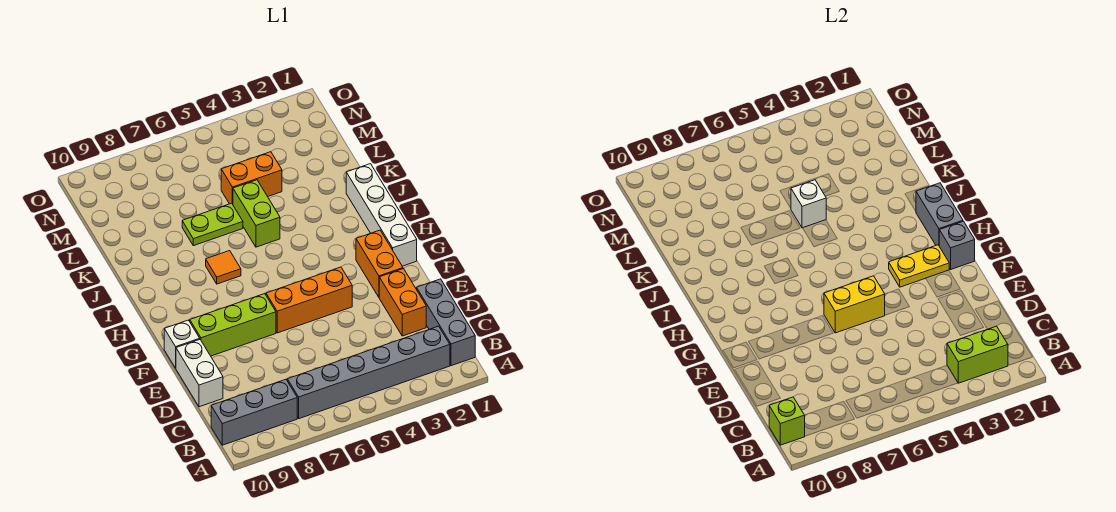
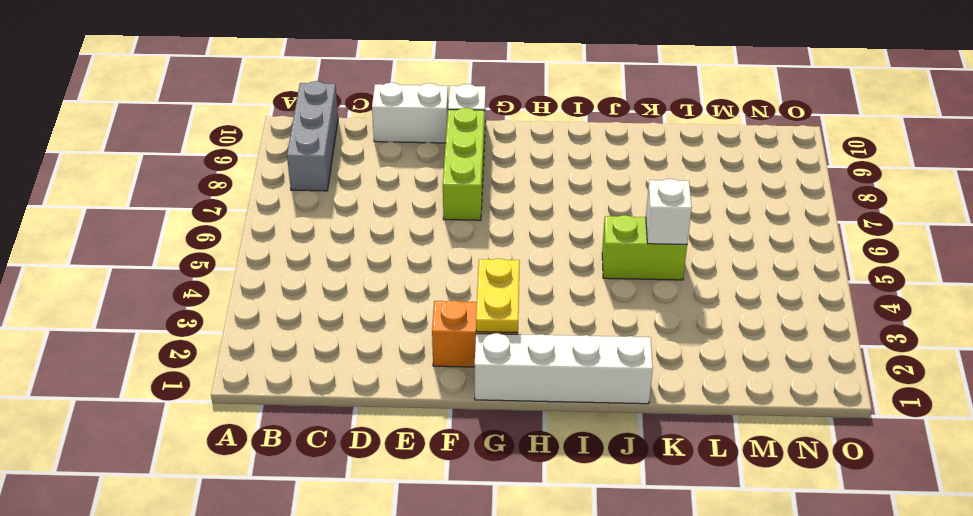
none -> grey brick B1:D1 level 1
none -> grey brick B2:B7 level 1
none -> orange brick D2:E2 level 1

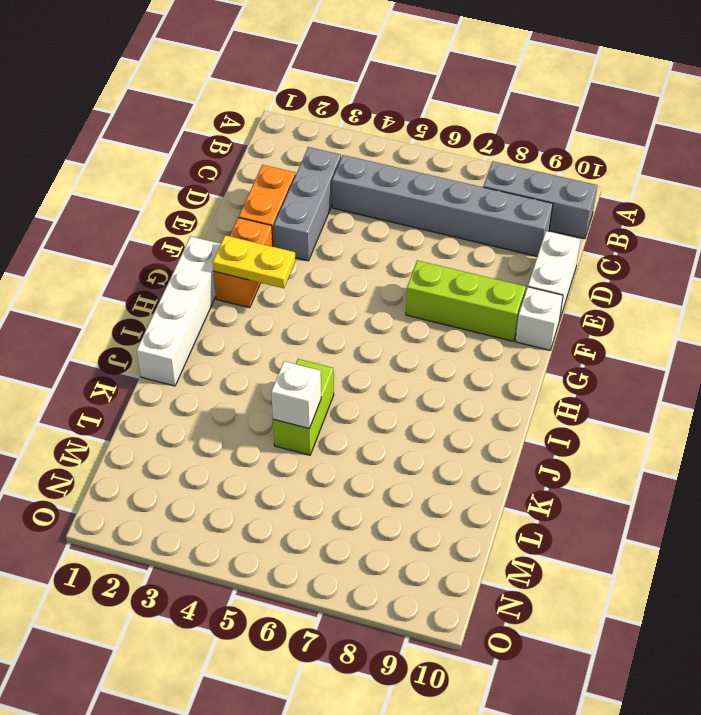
grey brick C3:E3 level 1 -> grey brick B1:D1 level 1
grey brick C4:C9 level 1 -> grey brick B2:B7 level 1
none -> orange brick F4:F6 level 1
none -> orange tile I7 level 1
none -> lime plate K6:K7 level 1

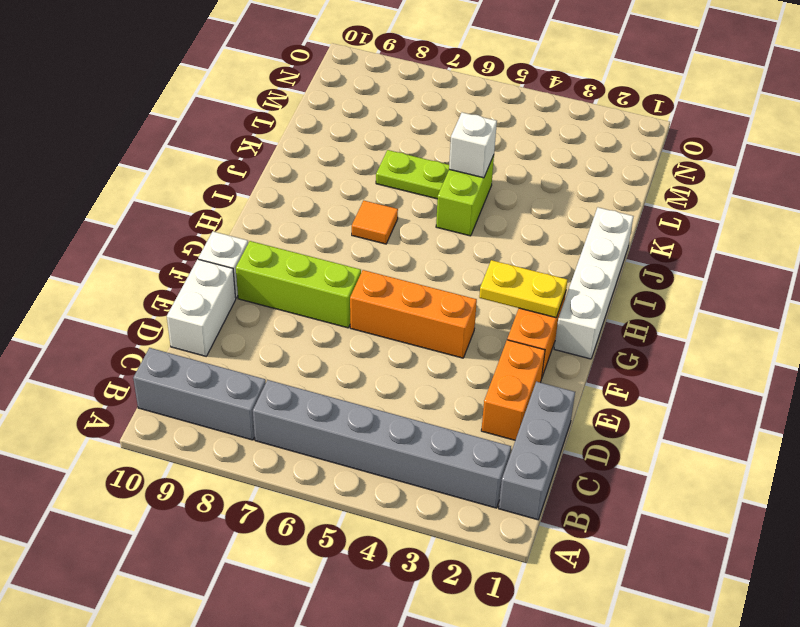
none -> orange brick L4:L5 level 1
none -> lime brick B2:B3 level 2
none -> lime brick B10 level 2

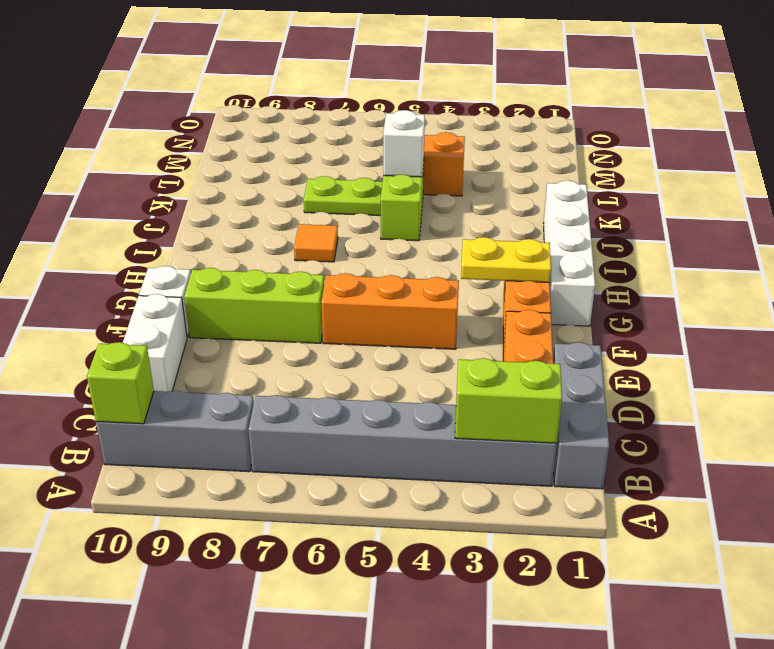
none -> yellow brick F5:F6 level 2
none -> grey brick G1 level 2
none -> grey brick H1:I1 level 2

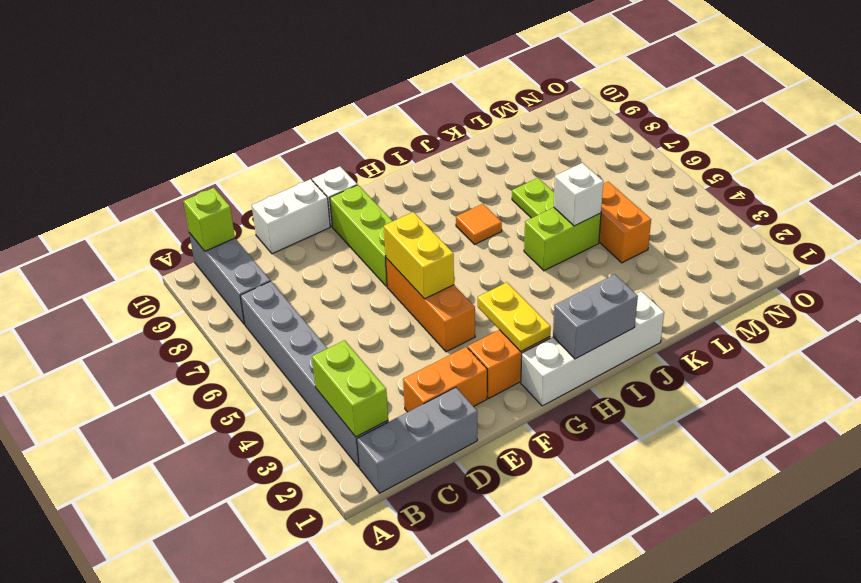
none -> grey brick G1 level 2

